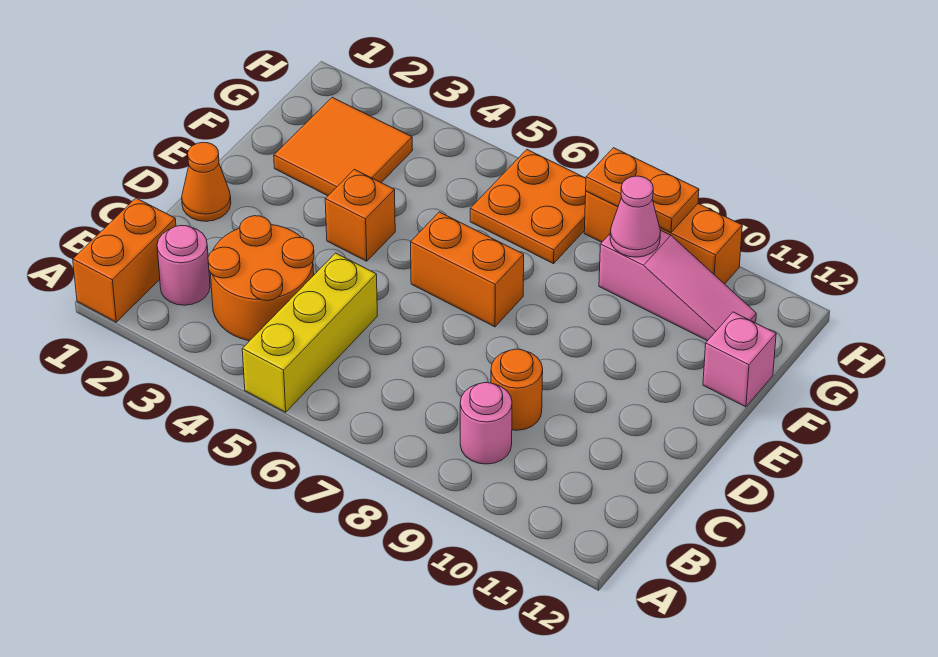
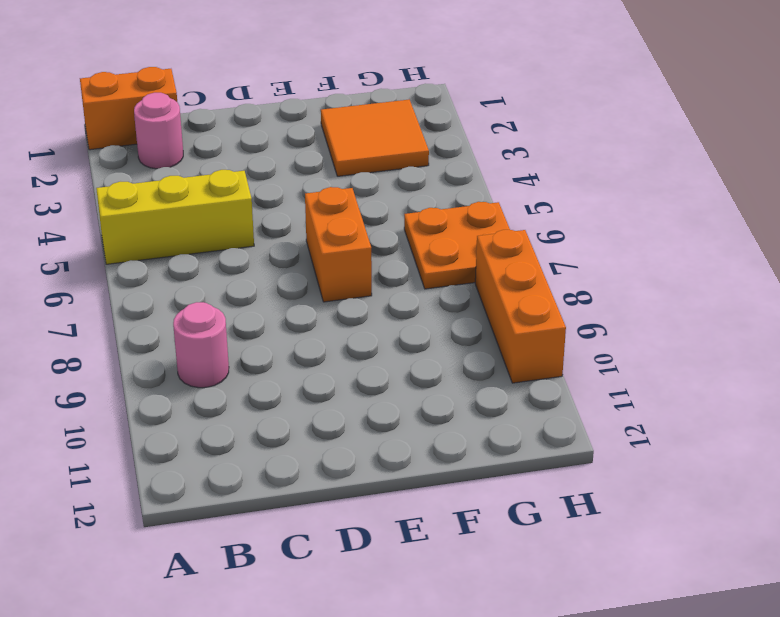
none -> orange round brick B3:C4 level 1
none -> orange round brick C9 level 1
none -> orange cone D1 level 1

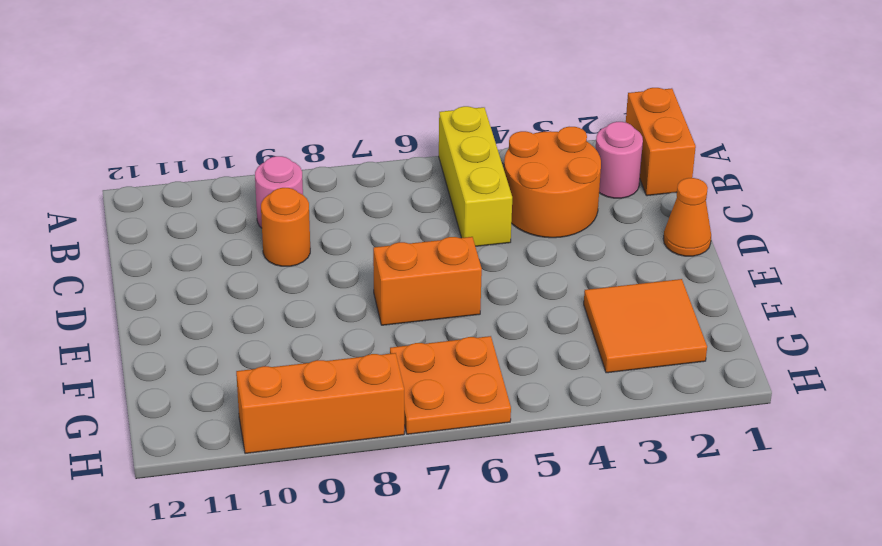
none -> orange brick E4 level 1
none -> pink brick F12 level 1
none -> pink slope G9:G11 level 1 top 9

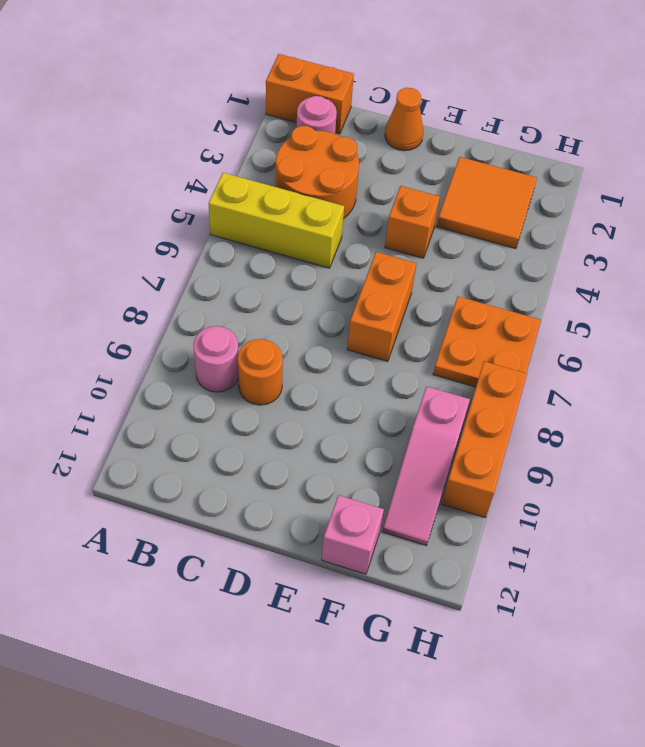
none -> pink cone G9 level 2
none -> orange plate H8:H9 level 2

